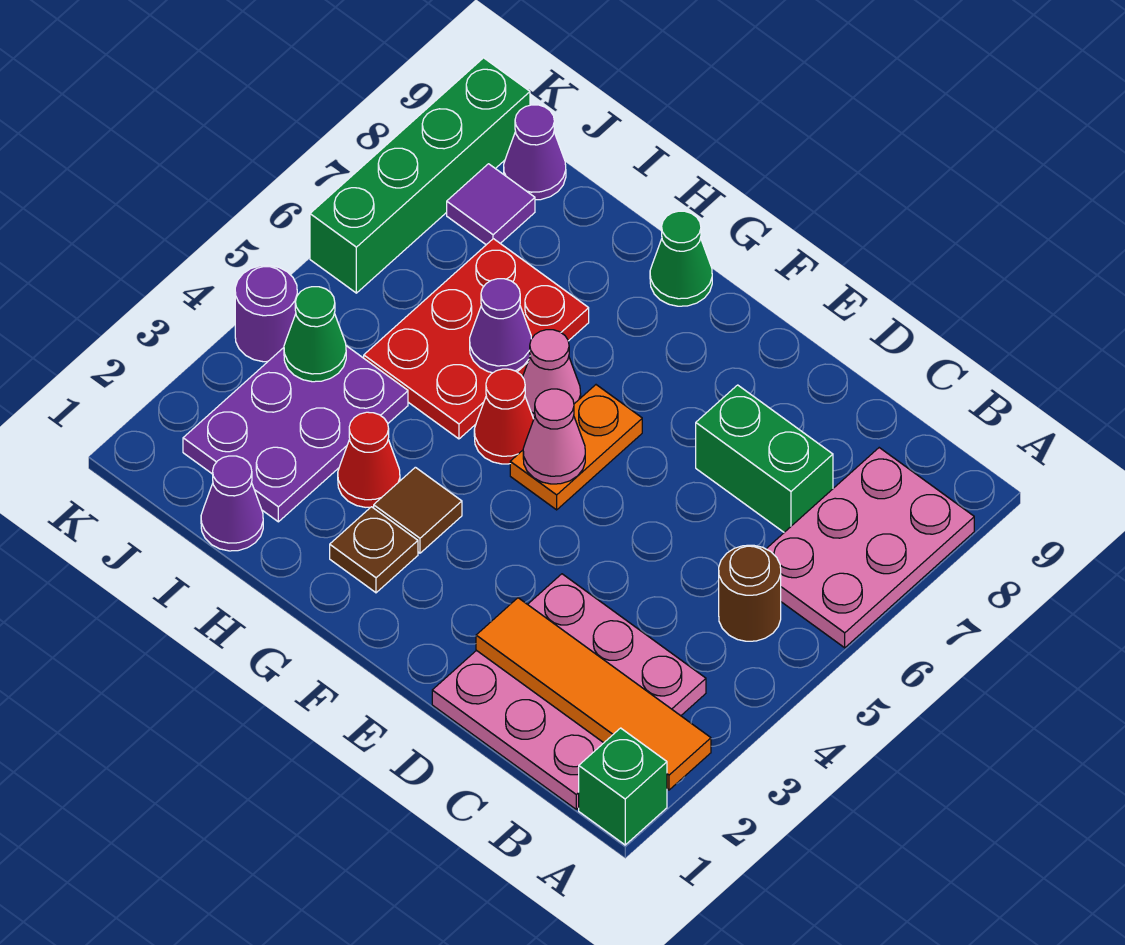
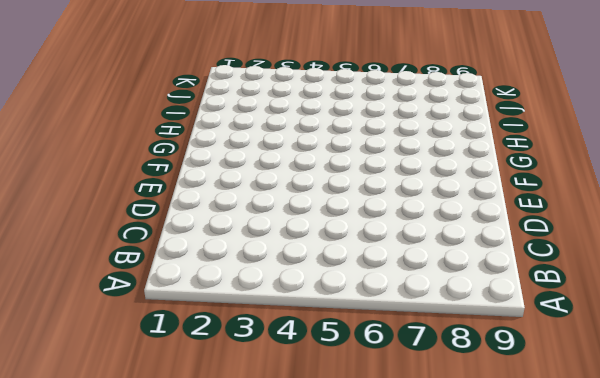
none -> green brick A1 level 1
none -> pink plate A6:B8 level 1
none -> pink plate B1:D3 level 1

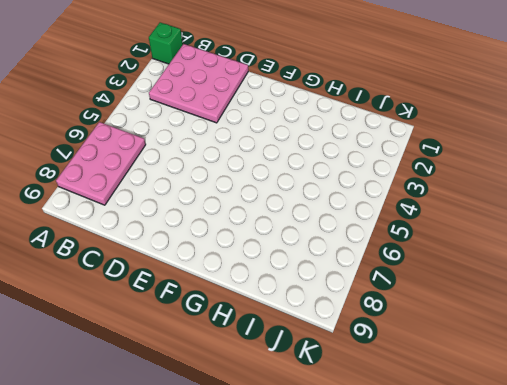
none -> brown round brick B5 level 1
none -> green brick C7:D7 level 1
none -> orange plate F5:F6 level 1

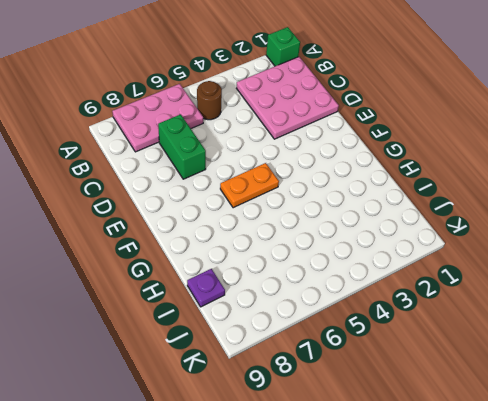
purple plate I9 level 1 -> none
none -> brown plate G2 level 1
none -> brown tile G3 level 1
none -> red cone G5 level 1

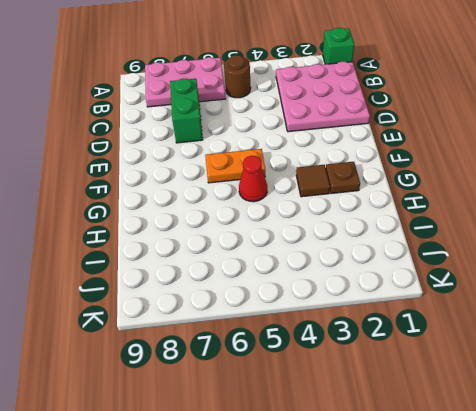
none -> pink cone G6 level 1
none -> green cone G9 level 1
none -> red cone H3 level 1

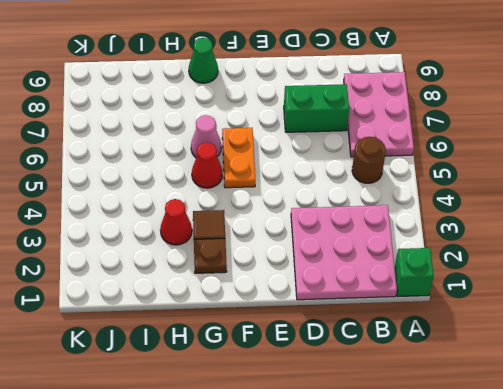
none -> red plate H5:I7 level 1
none -> purple cone I1 level 1
none -> purple plate I2:J4 level 1

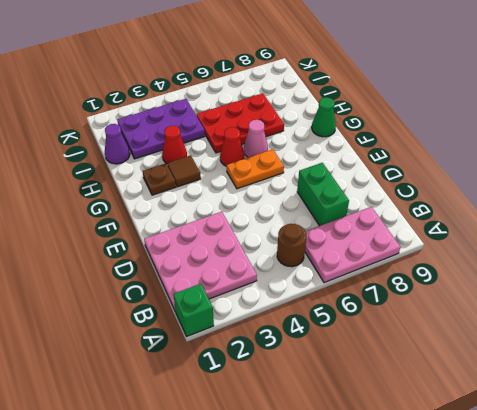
none -> purple tile J8 level 1
none -> purple cone J9 level 1
none -> purple round brick K4 level 1

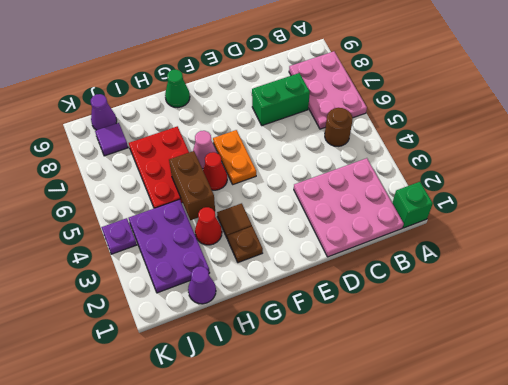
brown brick H4:H5 level 2 -> none
purple plate K4 level 1 -> purple round brick K4 level 1
none -> green brick K6:K9 level 1
none -> orange tile A2:D2 level 2
none -> pink cone F5 level 2

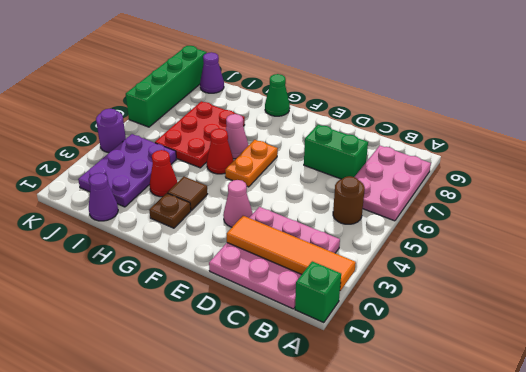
pink cone E3 level 1 -> pink cone F5 level 2
none -> purple tile J8 level 1
none -> purple cone H6 level 2
none -> green cone J4 level 2

